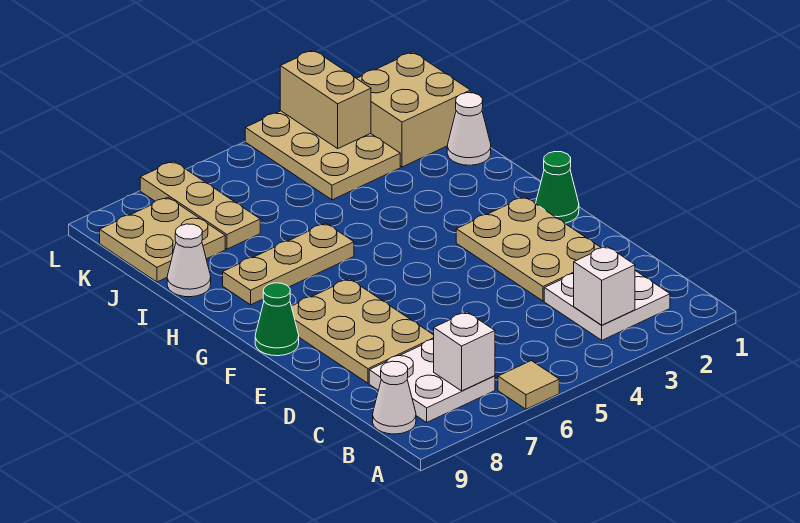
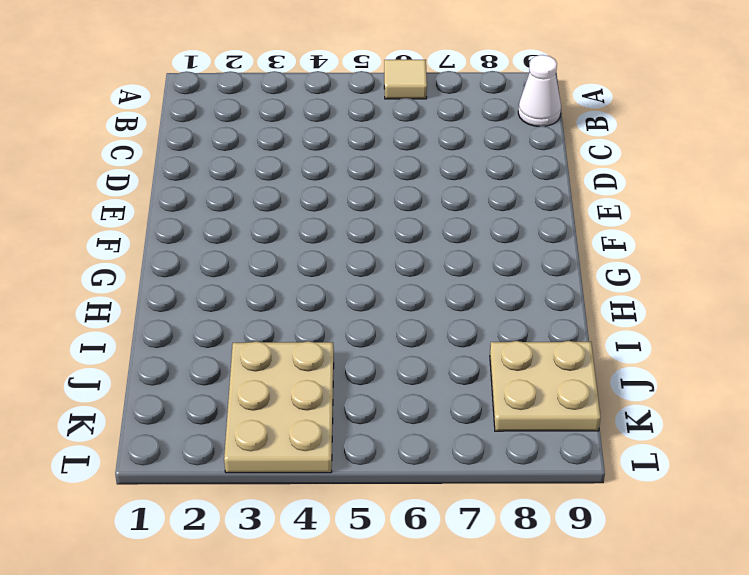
none -> white plate B2:C3 level 1
none -> white plate B7:C8 level 1
none -> tan plate D2:F3 level 1

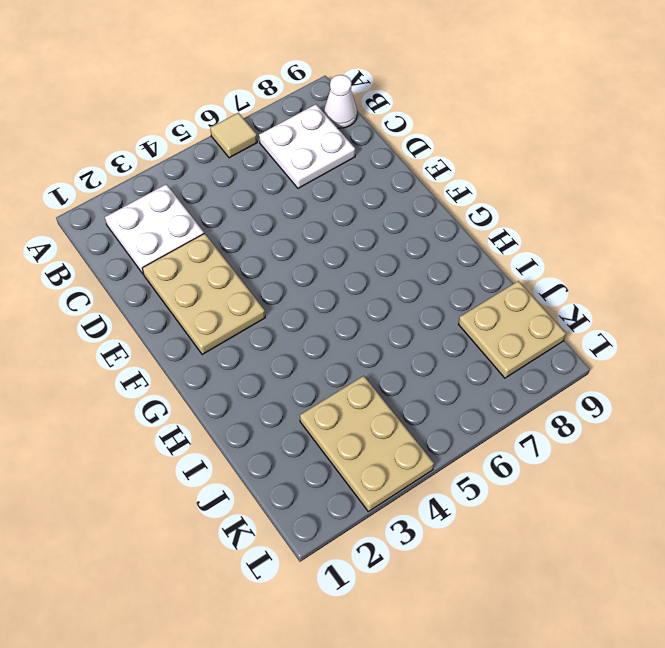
none -> tan plate D7:F8 level 1
none -> green cone F1 level 1
none -> green cone F9 level 1

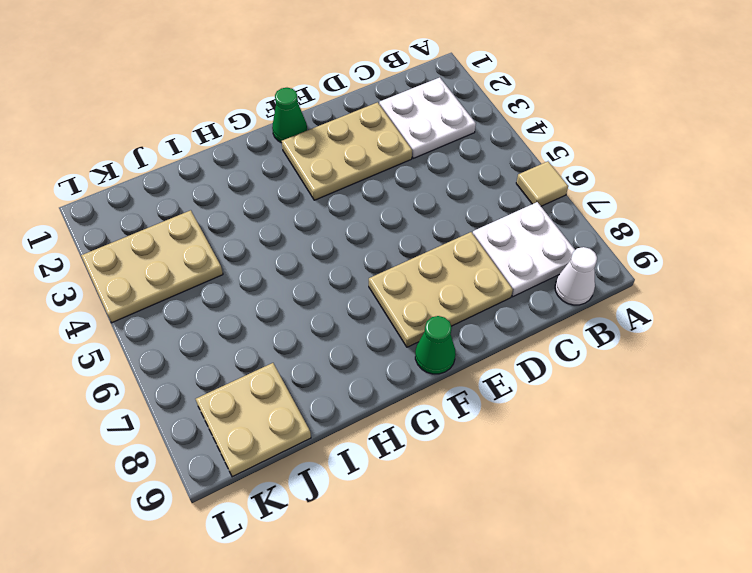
none -> tan plate H6:H8 level 1
none -> white cone I1 level 1
none -> white cone I9 level 1

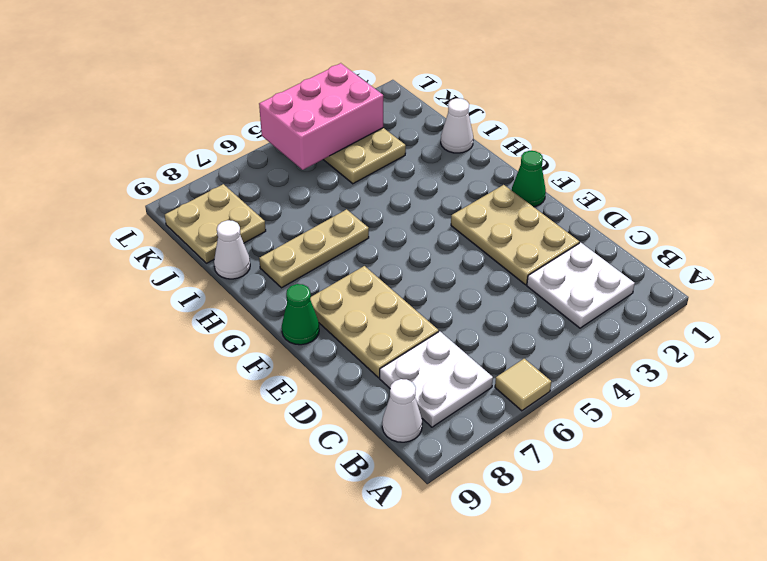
pink brick K3:L5 level 2 -> tan brick K3:L3 level 2
none -> tan brick J1:K2 level 1
none -> tan plate J7:L7 level 1
none -> white brick B3 level 2

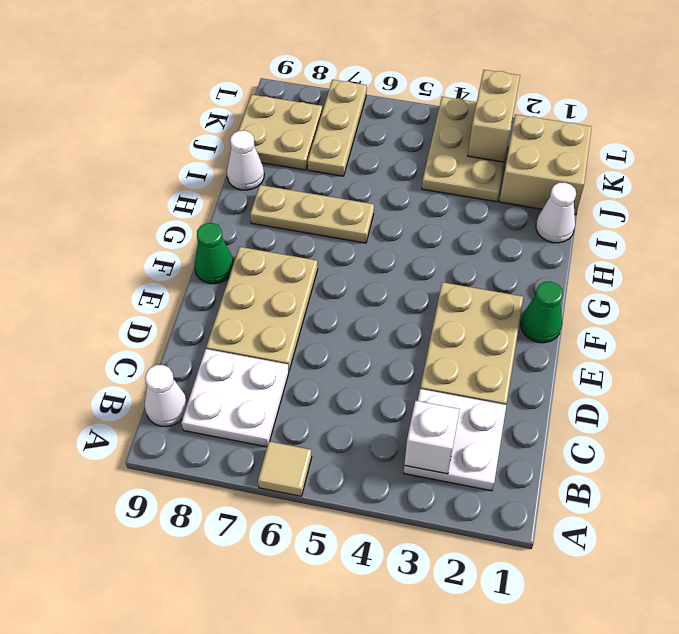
none -> white brick B7 level 2

